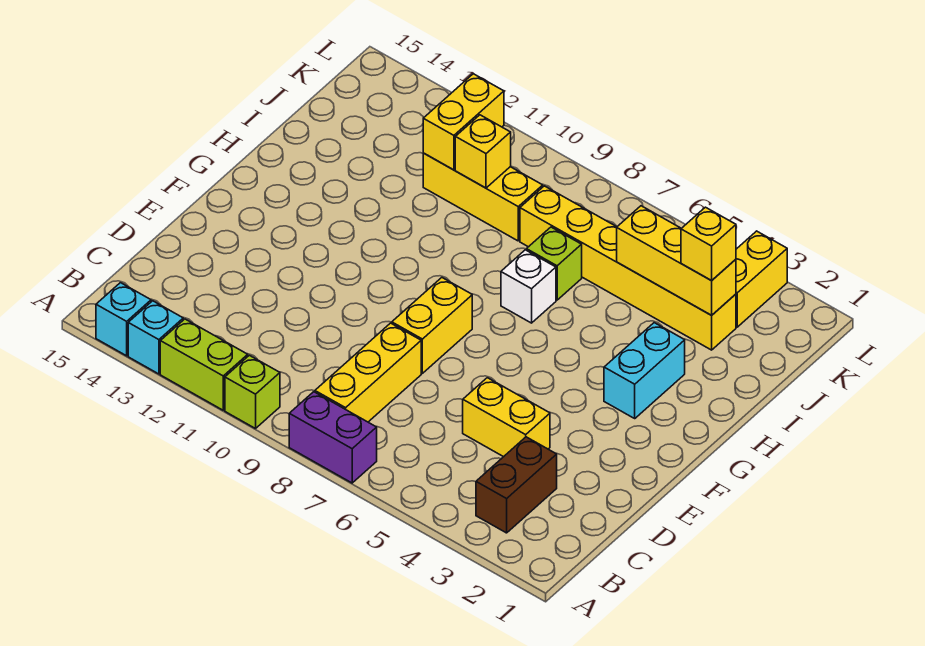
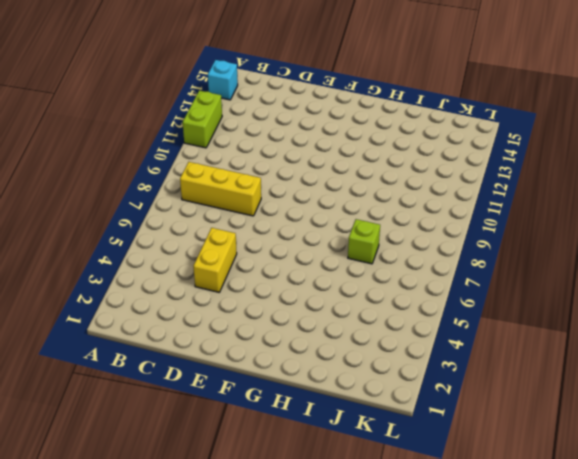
none -> purple brick A7:A8 level 1
none -> lime brick A10 level 1
none -> cyan brick A13 level 1

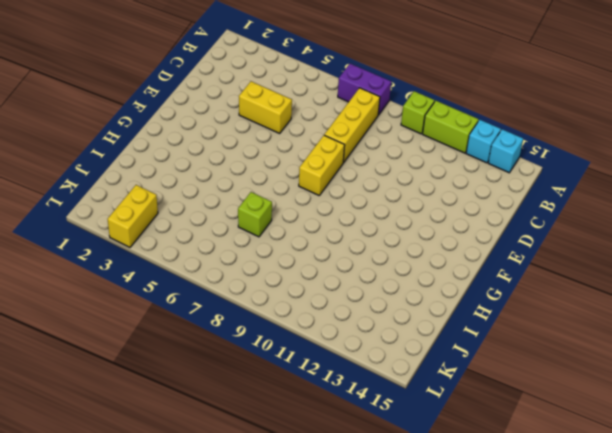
none -> brown brick B3:C3 level 1
none -> cyan brick G3:H3 level 1
none -> white brick H7 level 1

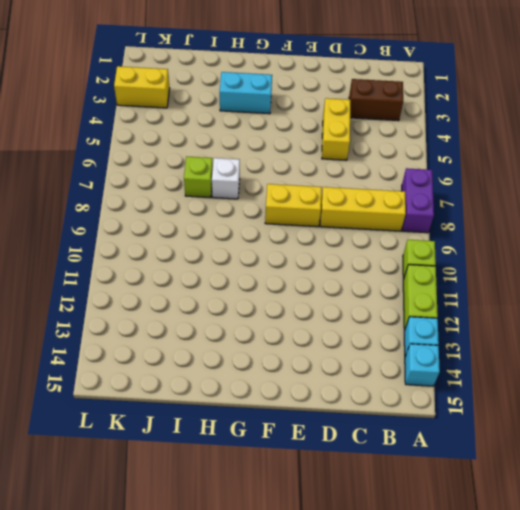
none -> yellow brick J3:J8 level 1
none -> yellow brick J9:J11 level 1
none -> yellow brick J3:J5 level 2

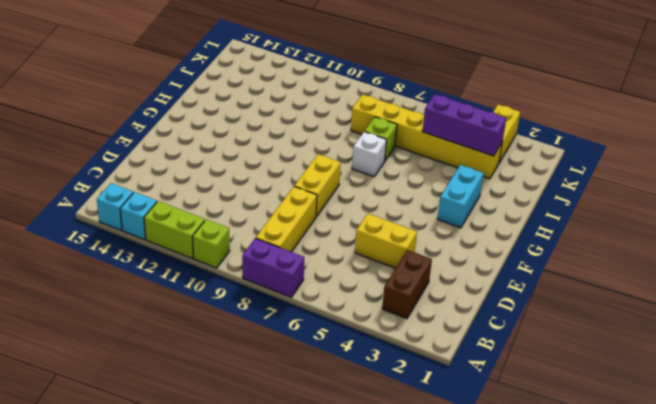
purple brick J3:J5 level 2 -> yellow brick J3:J5 level 2
none -> yellow brick J9:J11 level 1
none -> yellow brick J10 level 2
none -> yellow brick J11:K11 level 2

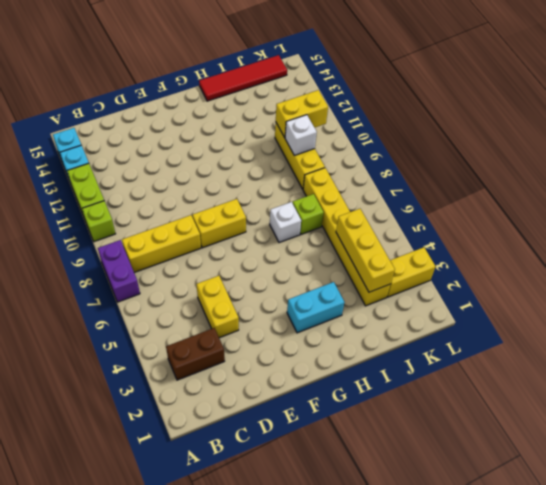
red tile H15:K15 level 1 -> none
white brick J10 level 2 -> yellow brick J10 level 2
none -> yellow brick J3 level 3

